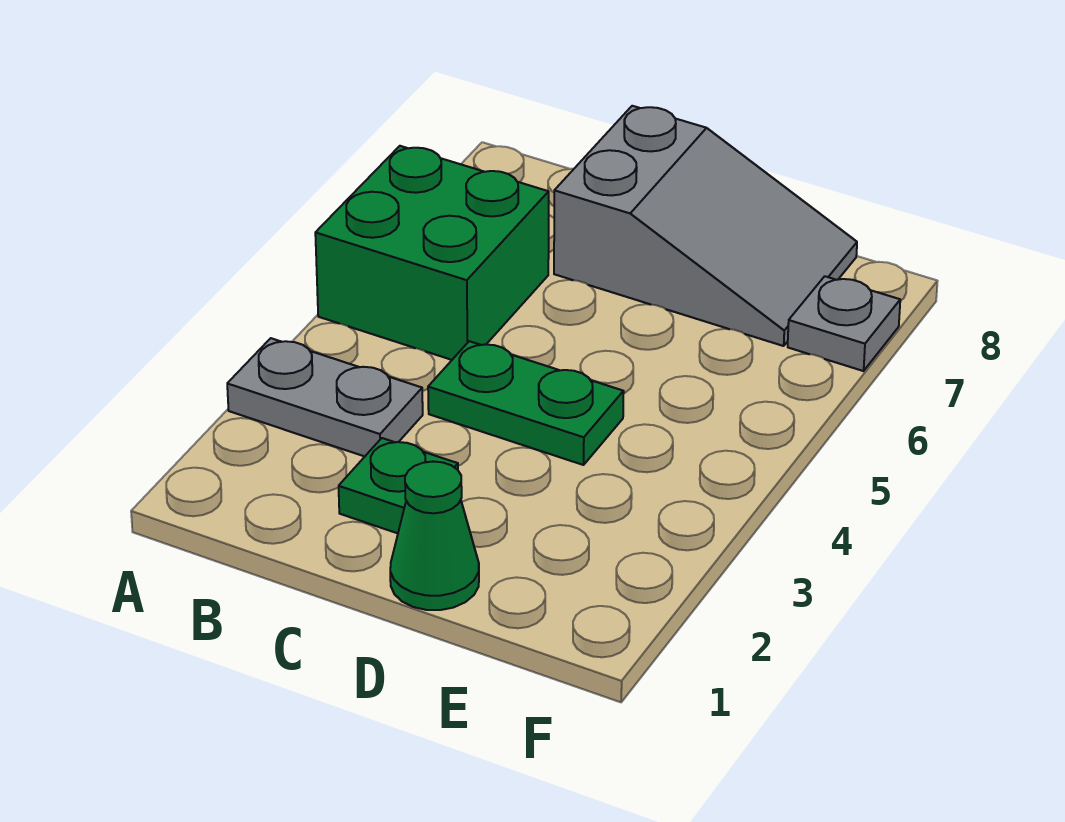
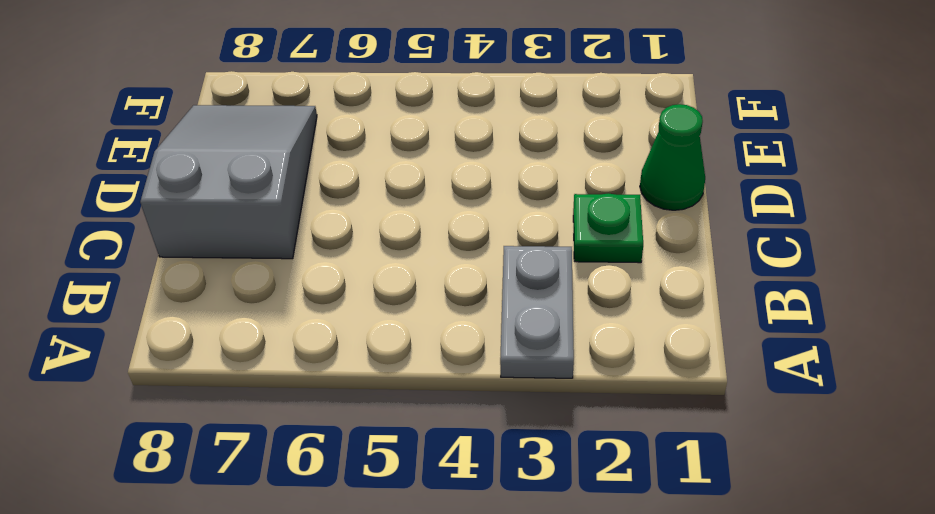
none -> green brick A5:B6 level 1
none -> green plate C4:D4 level 1

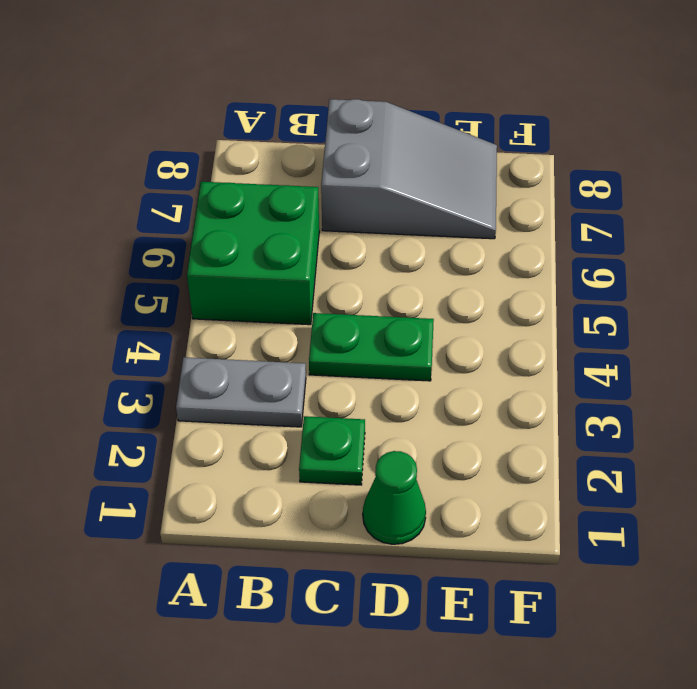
none -> grey plate F7 level 1

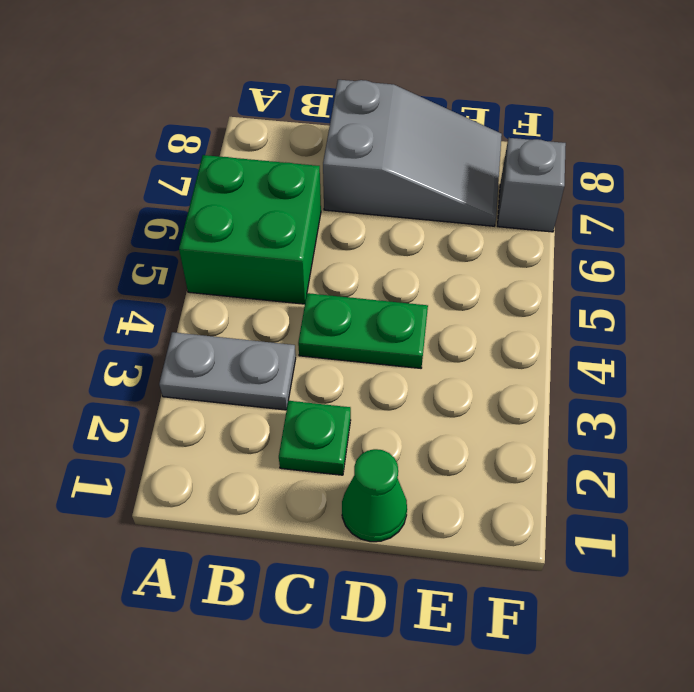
grey brick F7 level 1 -> grey plate F7 level 1

